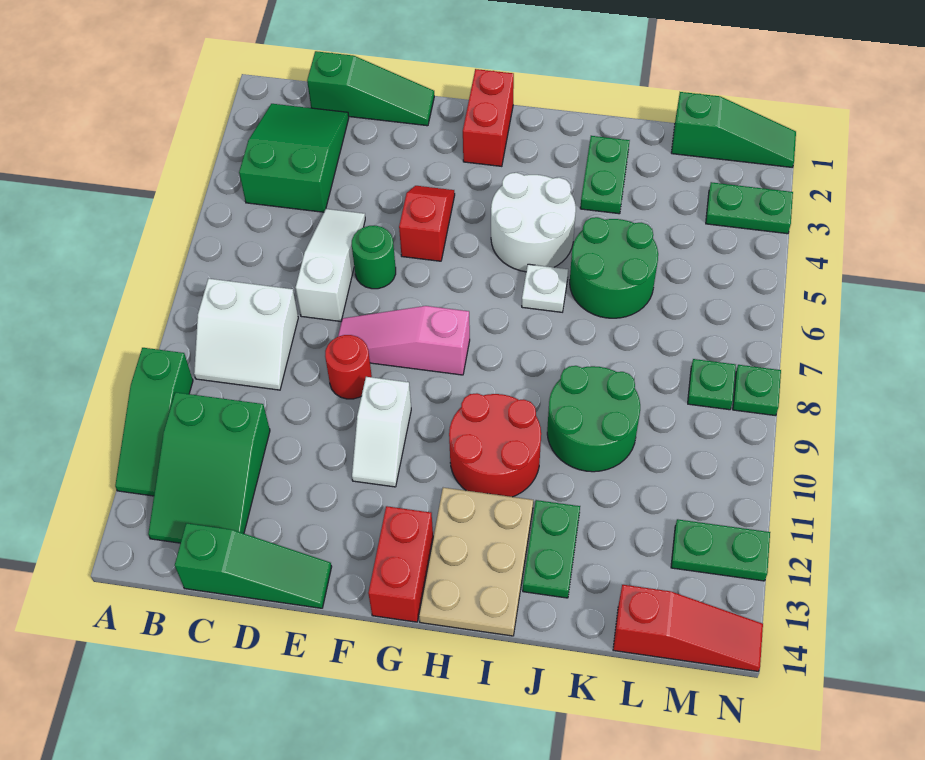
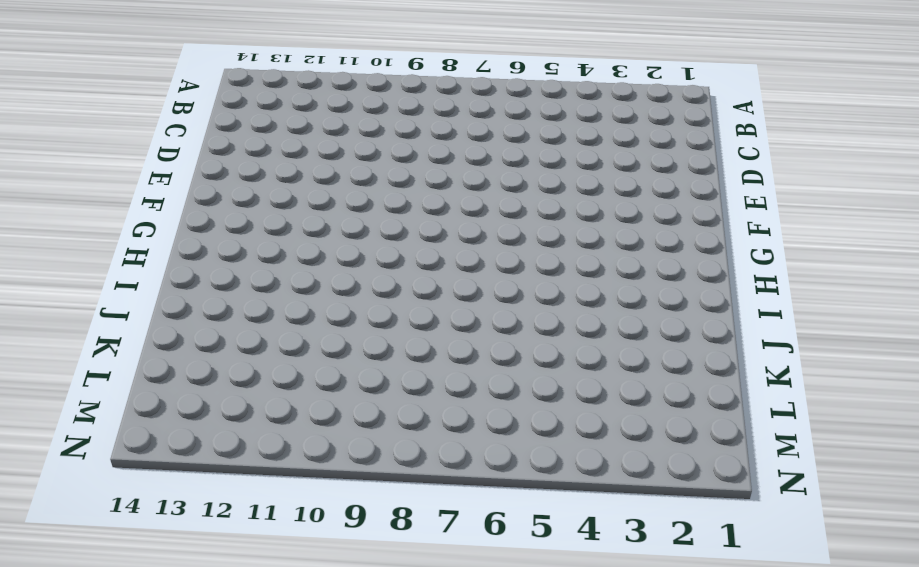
none -> green slope A10:A12 level 1 top 10
none -> green slope B2:C4 level 1 top 4
none -> white slope B8:C9 level 1 top 8

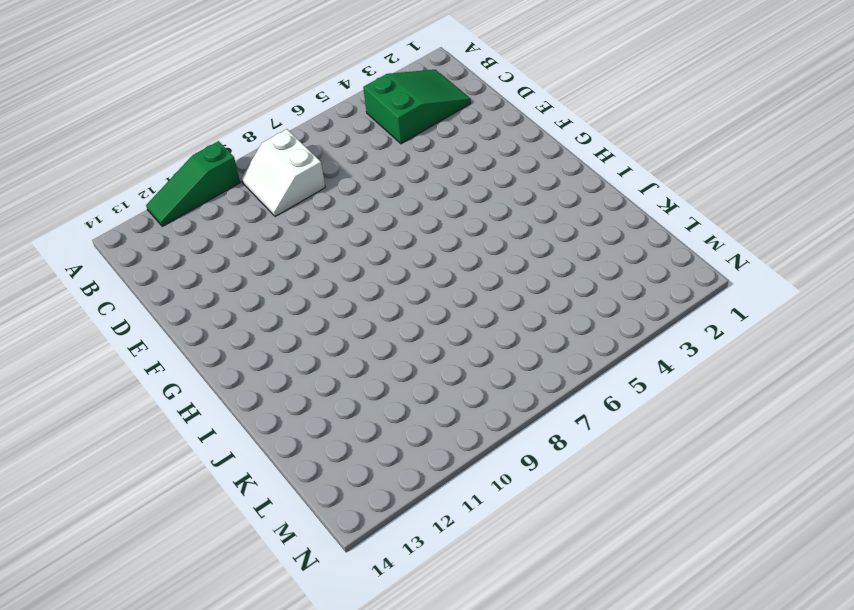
none -> green slope B11:C13 level 1 top 11
none -> green slope C1:E1 level 1 top C
none -> green slope C14:E14 level 1 top C

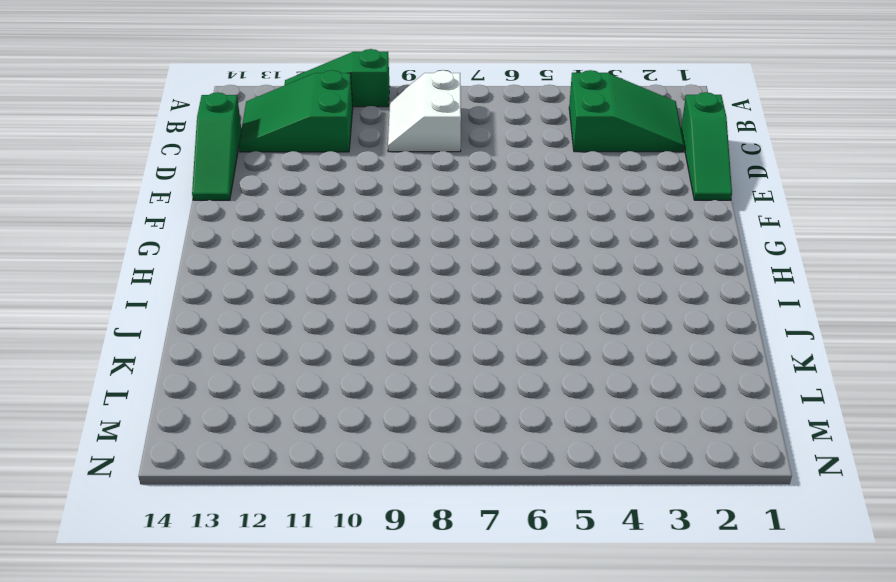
none -> white slope D5:D7 level 1 top 7
none -> green round brick E6 level 1
none -> pink slope E8:G8 level 1 top G

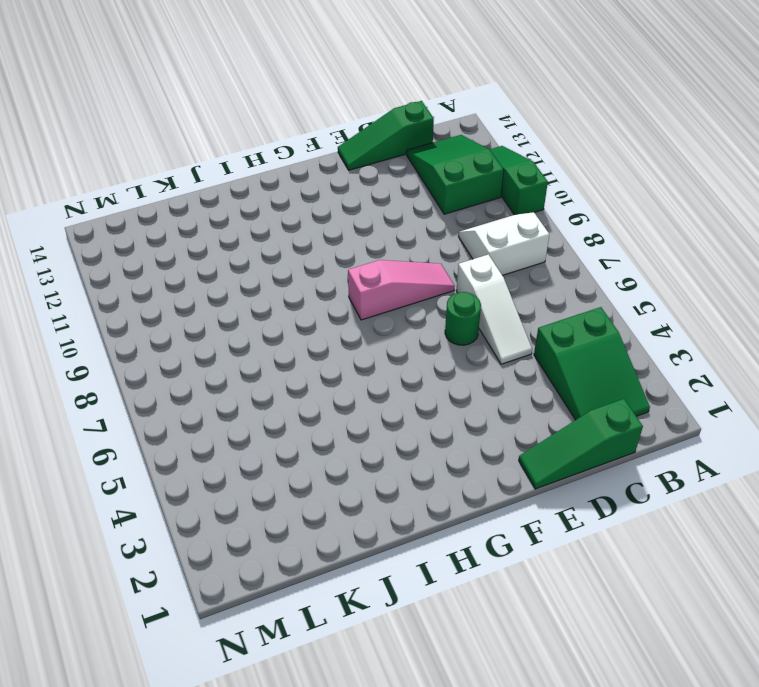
none -> red round brick E9 level 1
none -> red slope F4:F5 level 1 top 5
none -> white slope F10:F11 level 1 top 10

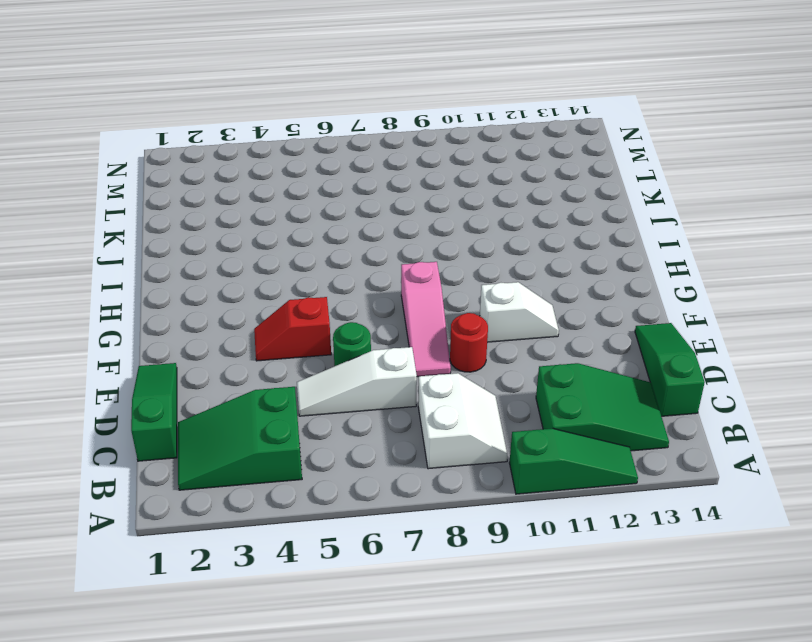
none -> red brick G1:G2 level 1
none -> red brick G13:G14 level 1
none -> white round brick H4:I5 level 1

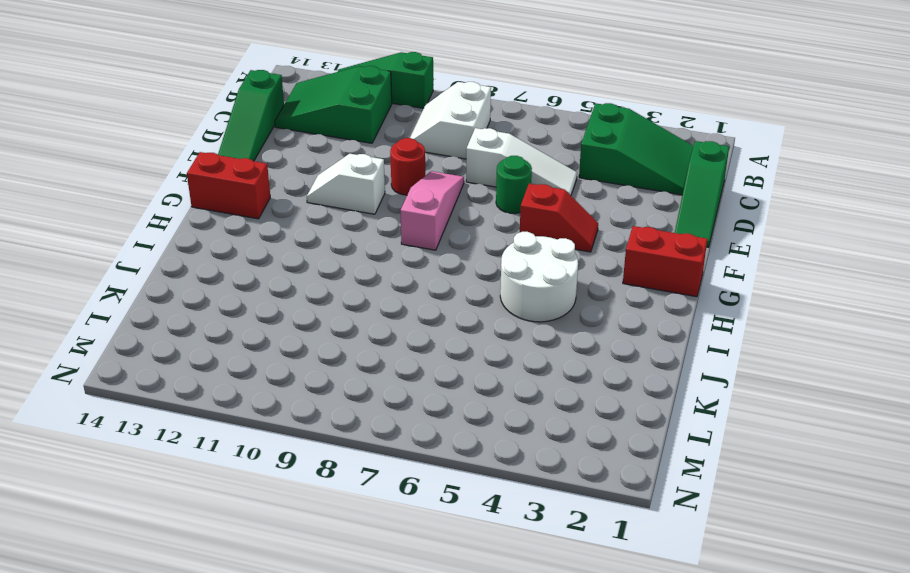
none -> red round brick H10:I11 level 1
none -> tan plate H12:I14 level 1
none -> white plate I6 level 1

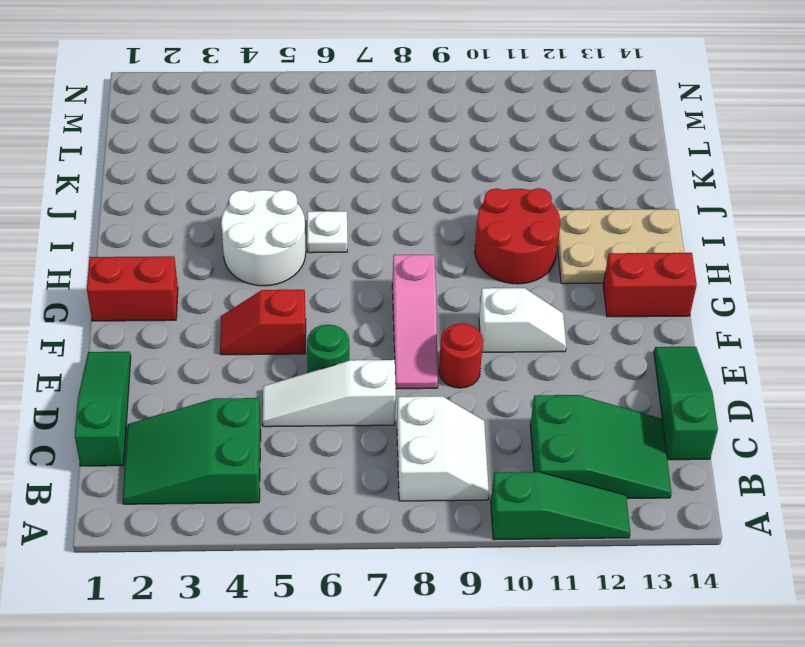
none -> green plate J2:J3 level 1
none -> green round brick J5:K6 level 1
none -> green round brick J9:K10 level 1

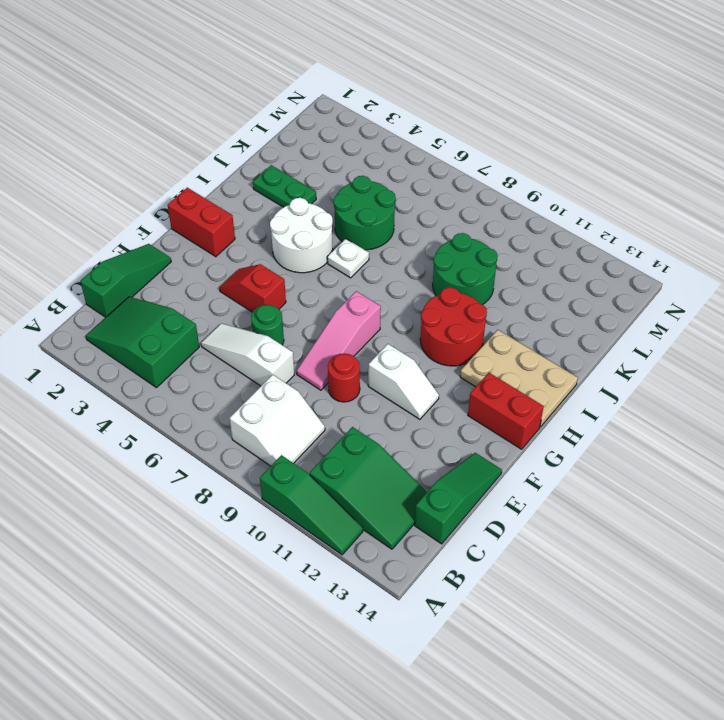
none -> green plate J12:J13 level 1
none -> green slope L1:N1 level 1 top L
none -> red slope L14:N14 level 1 top L

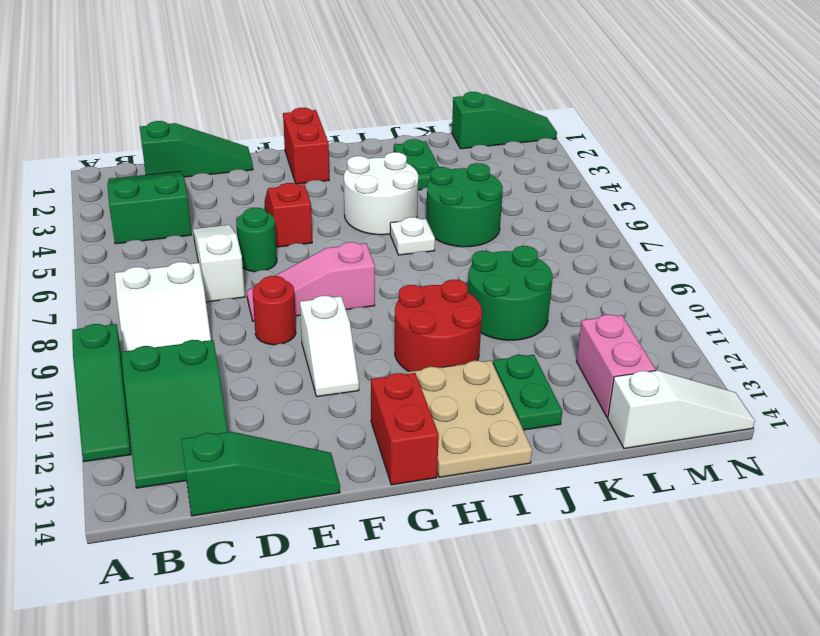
pink brick L12:L13 level 1 -> none
white slope L14:N14 level 1 top L -> red slope L14:N14 level 1 top L
none -> green plate M3:N3 level 1
none -> green plate M8 level 1
none -> green plate M12:N12 level 1

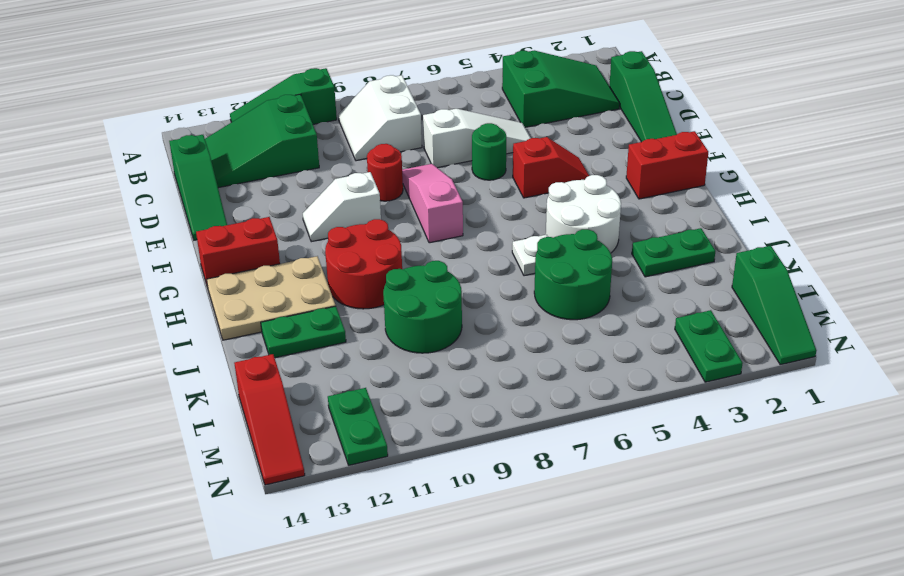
none -> green plate M8 level 1
none -> green plate N8 level 1

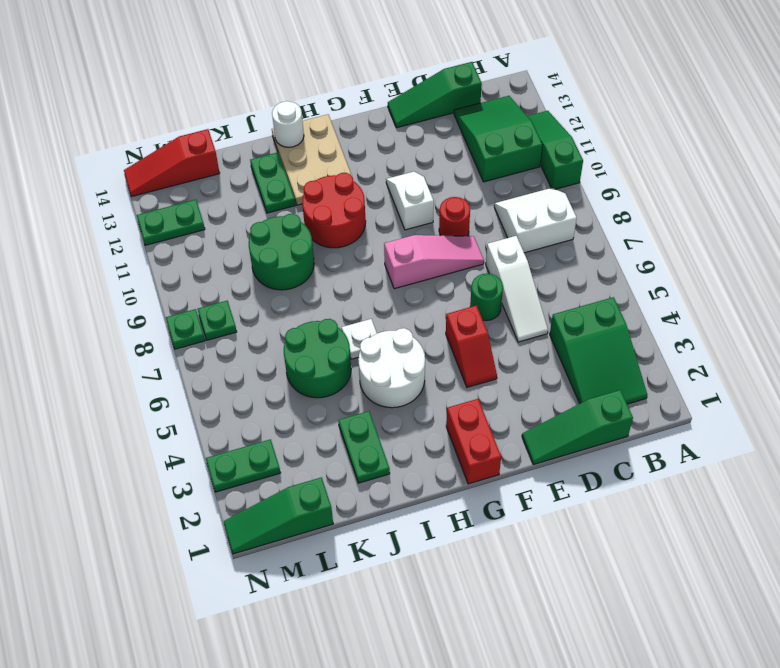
white round brick I14 level 2 -> none
none -> red brick G13:G14 level 1

